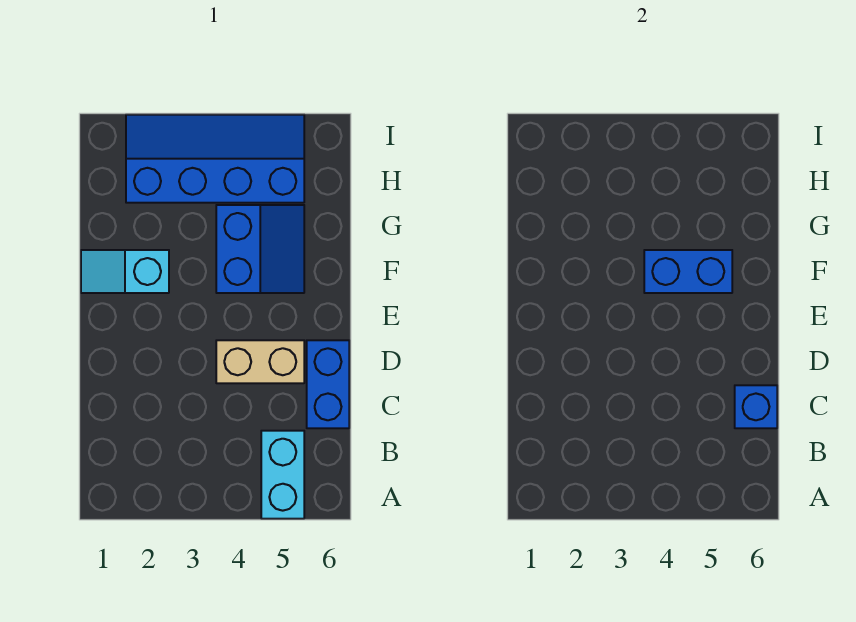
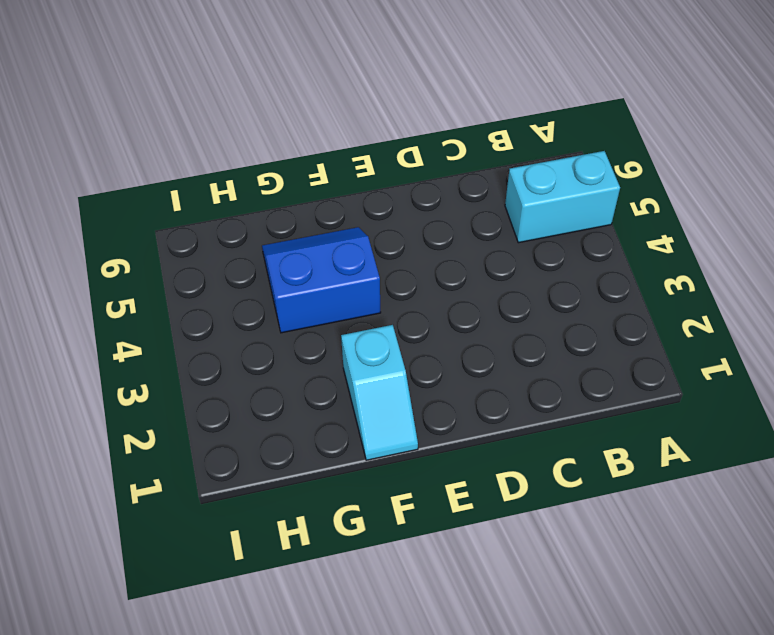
none -> blue brick C6:D6 level 1
none -> tan brick D4:D5 level 1

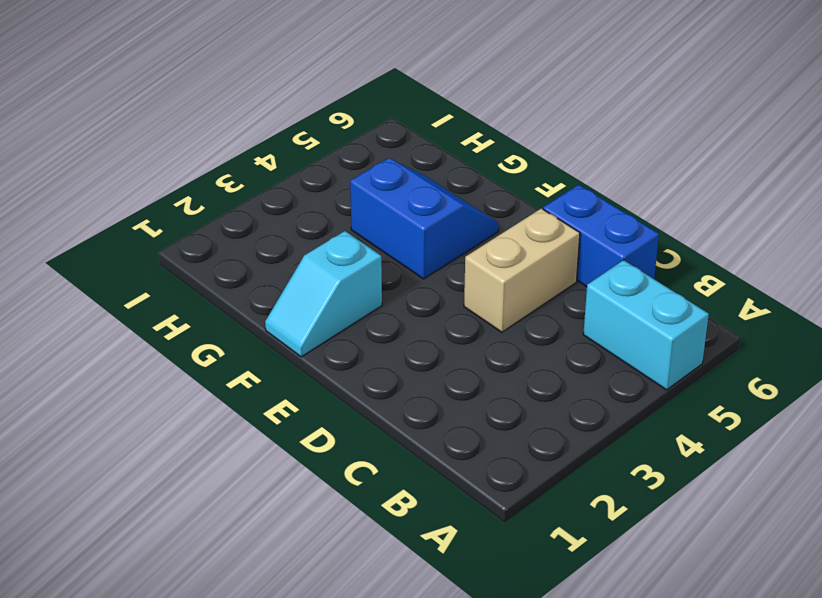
none -> blue slope H2:I5 level 1 top H
none -> blue brick C6 level 2

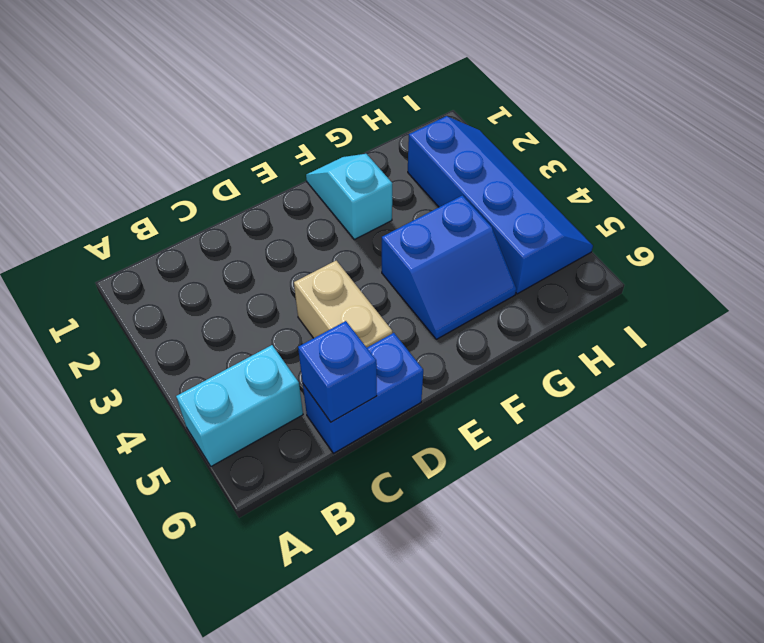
none -> blue brick F4:F5 level 2

